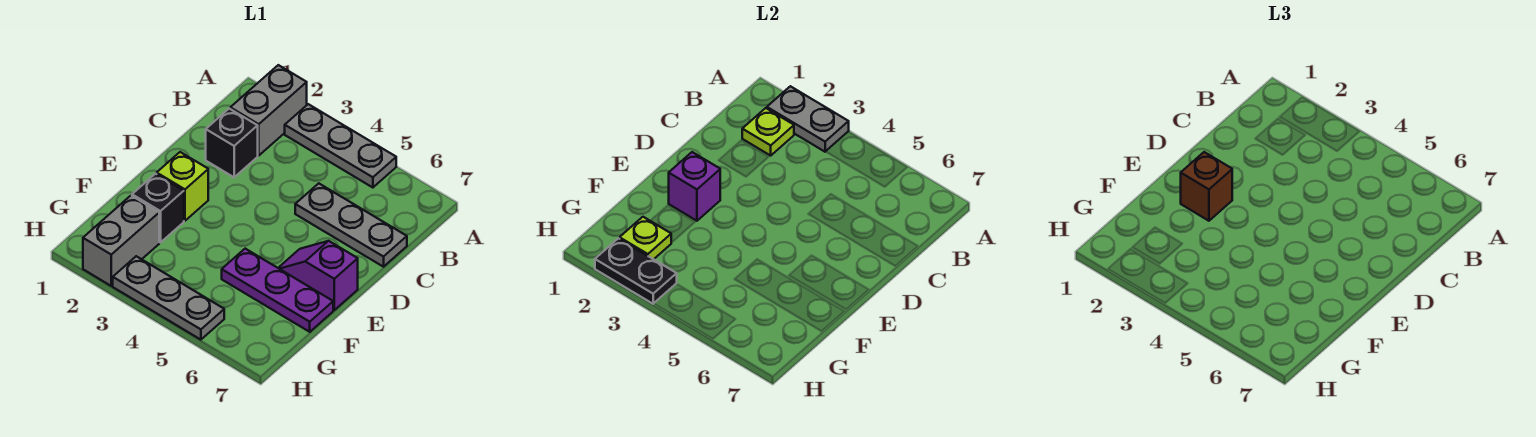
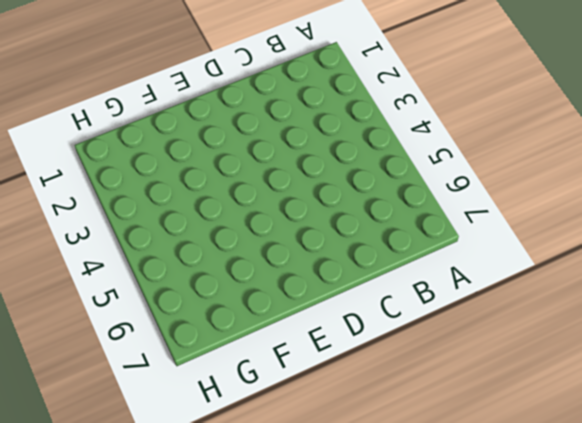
none -> grey brick A2:B2 level 1
none -> grey plate A3:A5 level 1
none -> black brick C2 level 1

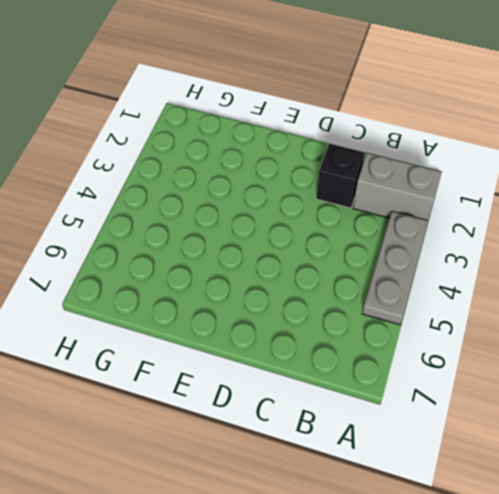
none -> grey plate C5:C7 level 1
none -> lime brick E2 level 1
none -> purple slope E6:E7 level 1 top 7

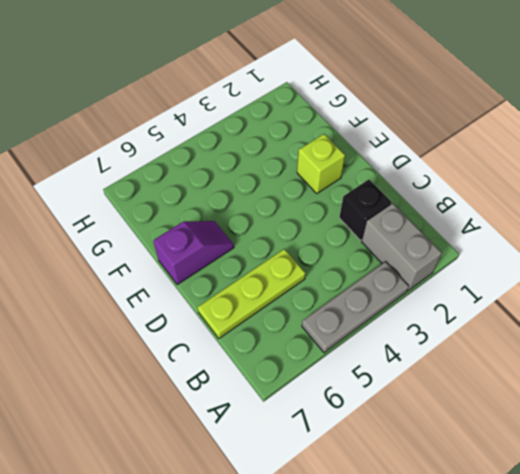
lime plate C5:C7 level 1 -> grey plate C5:C7 level 1
none -> black brick F2 level 1
none -> purple plate F5:F7 level 1
none -> grey brick G2:H2 level 1

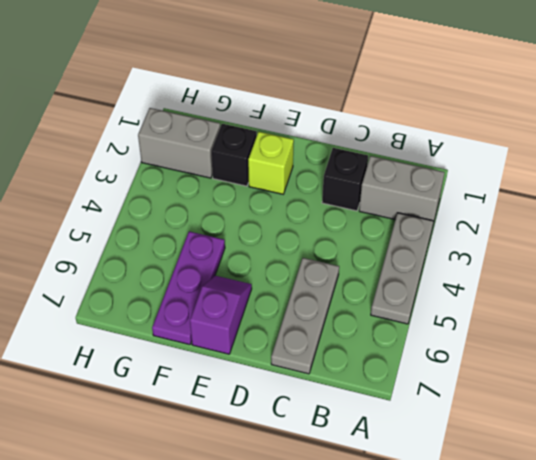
none -> grey plate H3:H5 level 1
none -> grey plate A2:A3 level 2
none -> lime plate B2 level 2

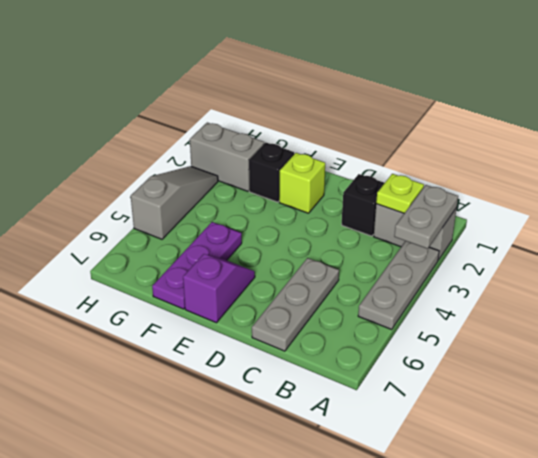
grey slope H3:H5 level 1 top 5 -> grey plate H3:H5 level 1
none -> purple brick E2 level 2
none -> lime plate G2 level 2
none -> black plate H2:H3 level 2

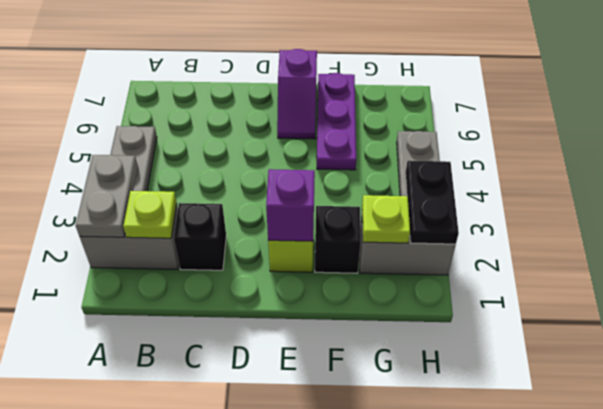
none -> grey plate C5:C7 level 1
none -> brown brick E2 level 3

